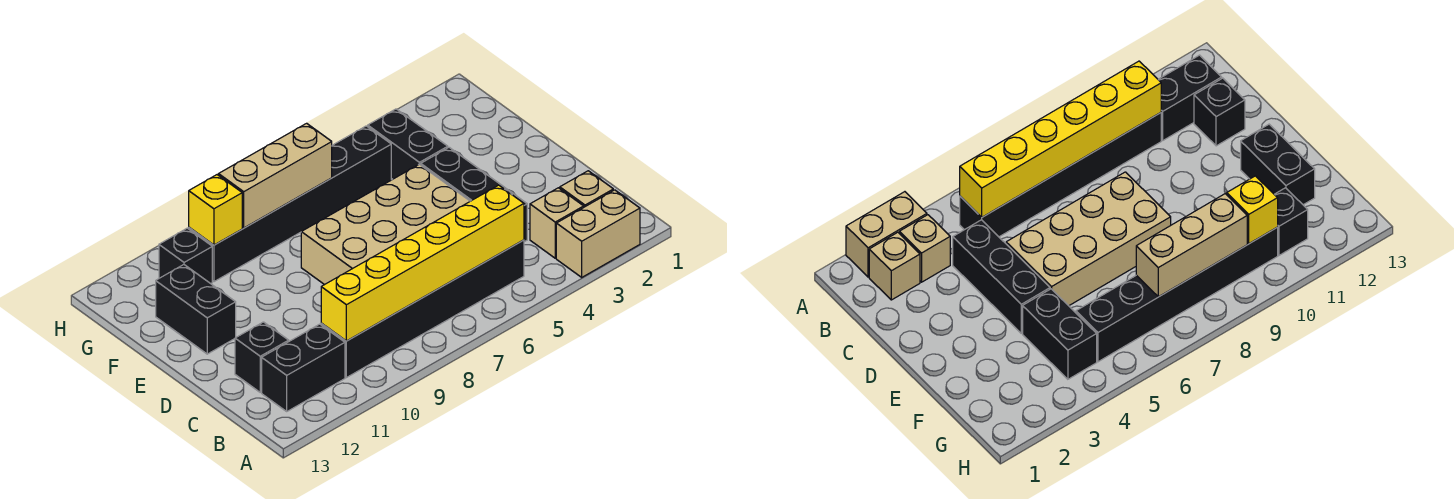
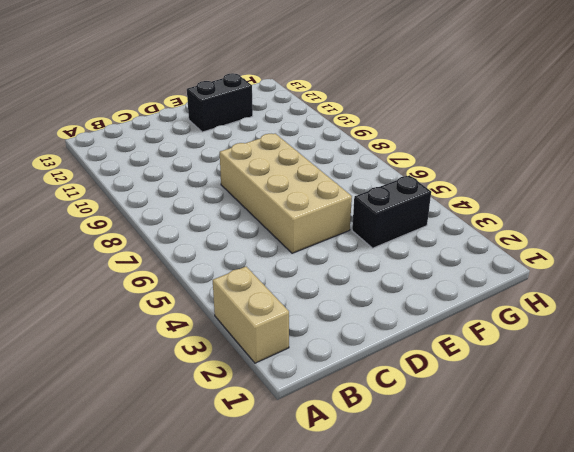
none -> tan brick B2 level 1
none -> tan brick B3 level 1
none -> black brick B5:B10 level 1

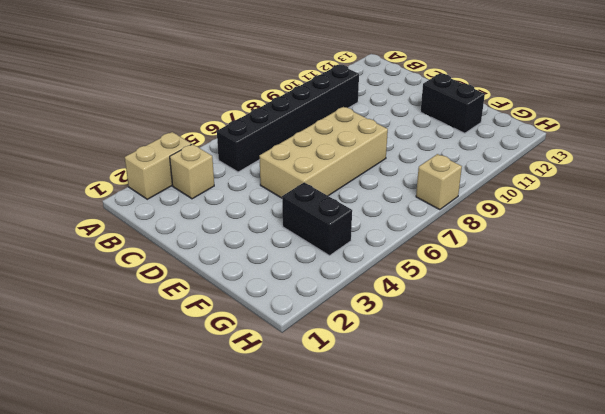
tan brick H8 level 1 -> tan brick B2 level 1
none -> black brick B11:B12 level 1
none -> black brick C4:E4 level 1
none -> black brick C12 level 1

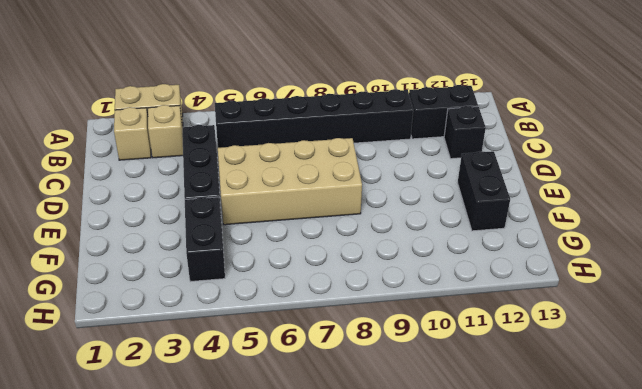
none -> black brick G5:G10 level 1
none -> black brick G11 level 1
none -> yellow brick B5:B10 level 2

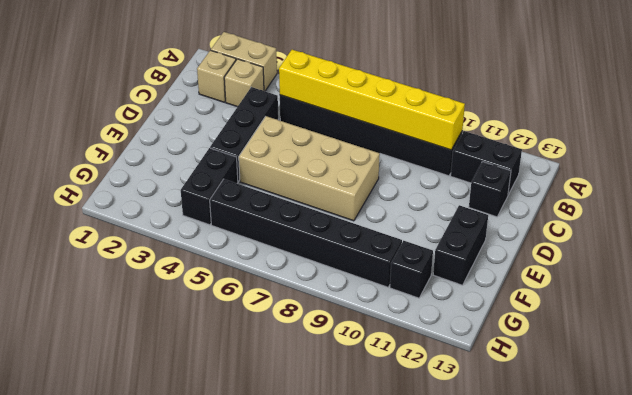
none -> tan brick G7:G9 level 2
none -> yellow brick G10 level 2

